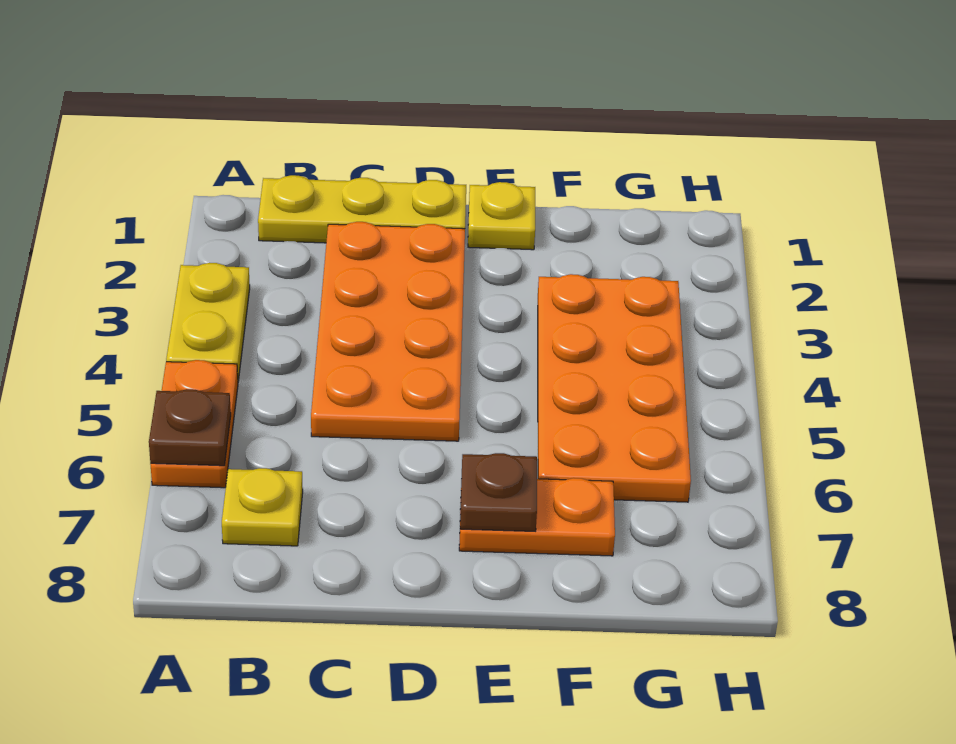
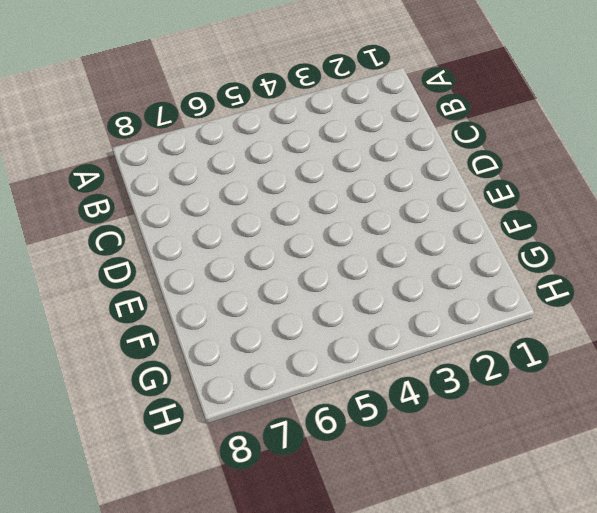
none -> yellow plate A3:A4 level 1
none -> orange plate A5:A6 level 1

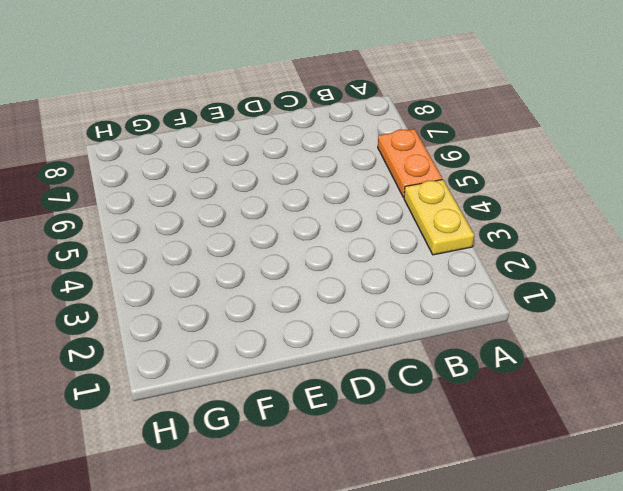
none -> yellow plate B1:D1 level 1
none -> yellow plate B7 level 1

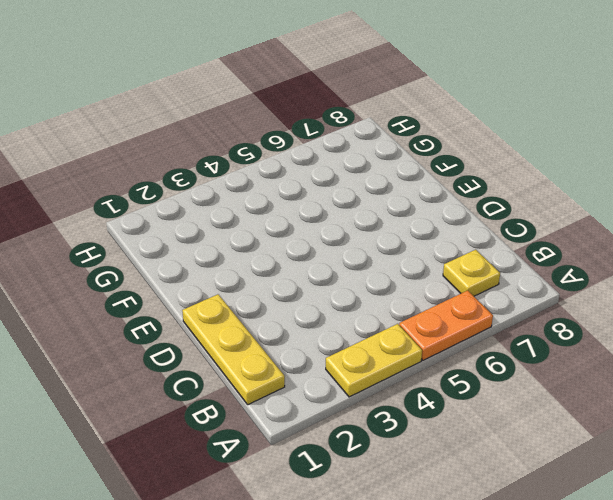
none -> orange plate C2:D5 level 1
none -> yellow plate E1 level 1

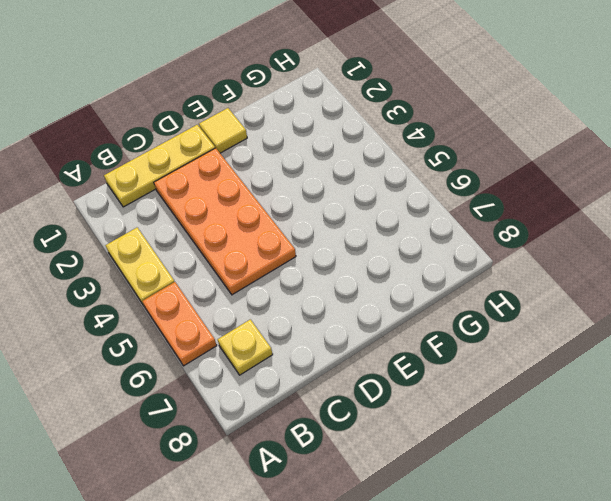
yellow tile E1 level 1 -> yellow plate E1 level 1
none -> orange plate E7:F7 level 1
none -> orange plate F3:G6 level 1

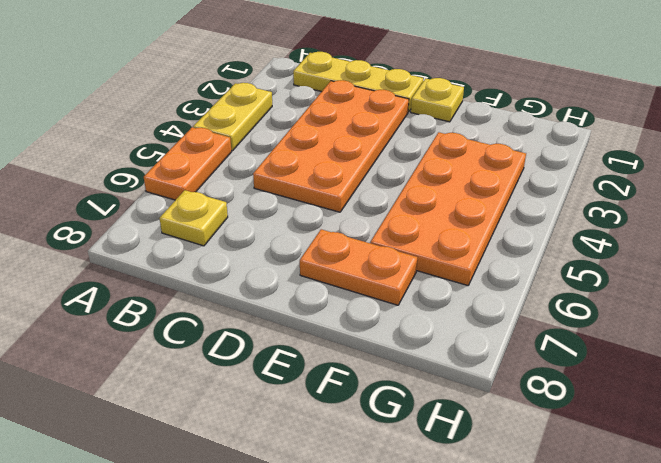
none -> brown plate A6 level 2
none -> brown plate E7 level 2

